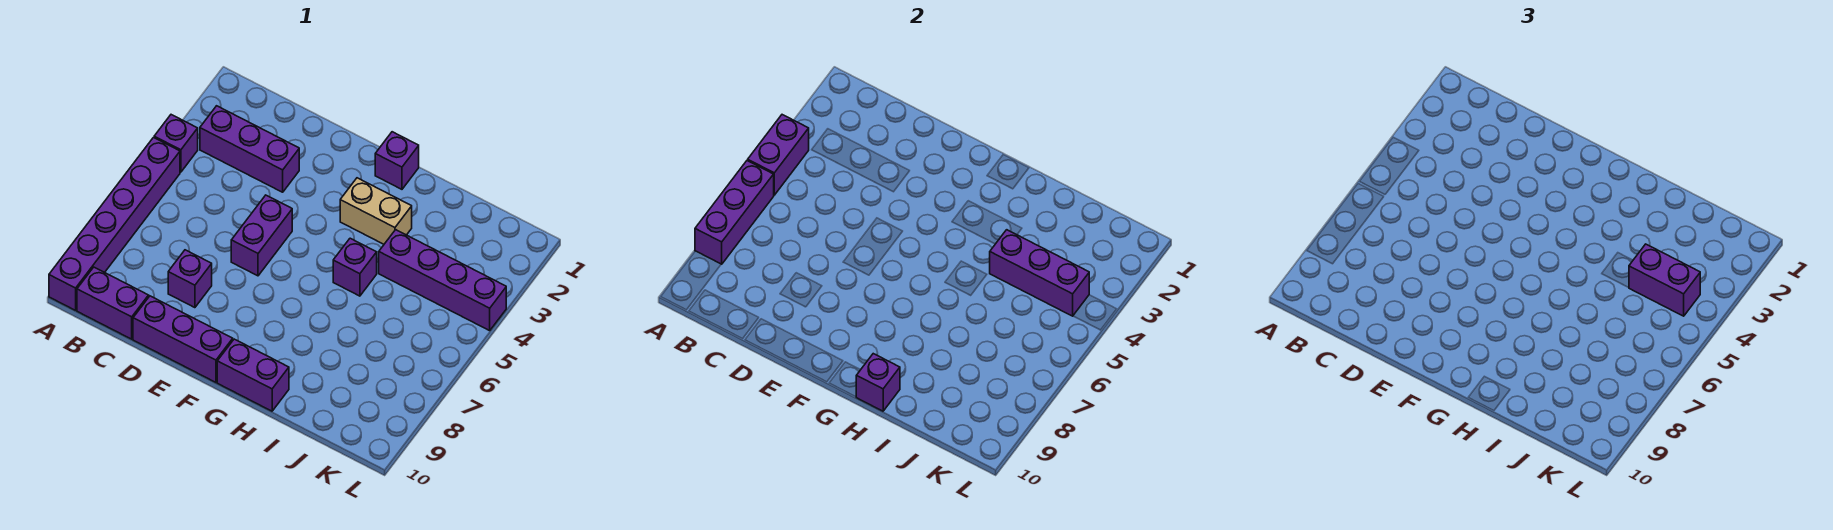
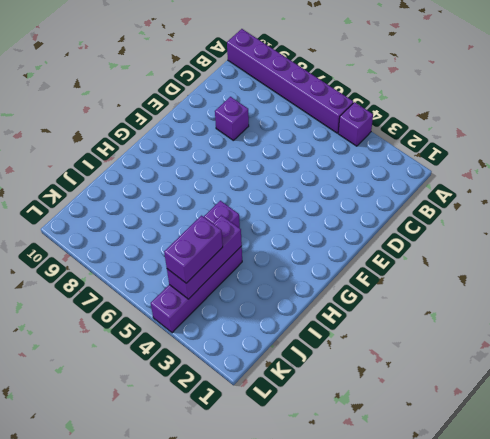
none -> purple brick B3:D3 level 1
none -> purple brick B10:C10 level 1
none -> purple brick D10:F10 level 1

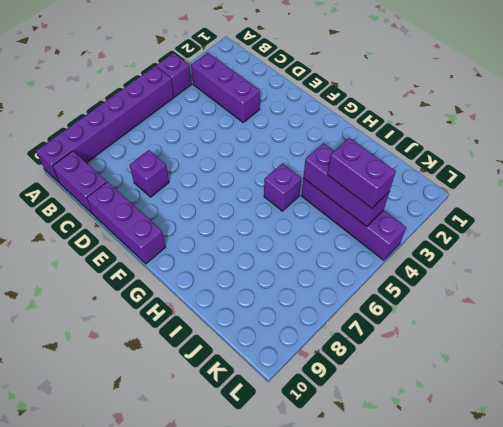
none -> purple brick E5:E6 level 1
none -> purple brick G1 level 1
none -> tan brick G3:H3 level 1

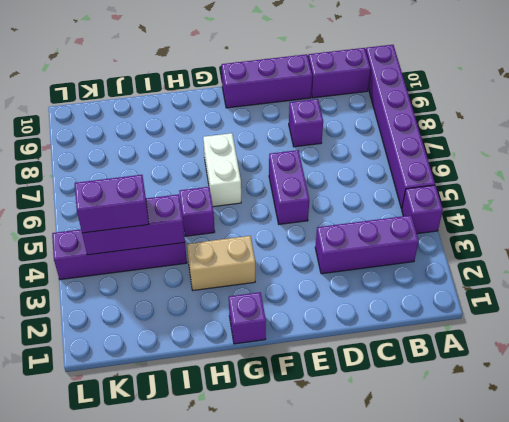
white brick G6:G7 level 1 -> none
none -> purple brick G10:H10 level 1
none -> purple brick A4:A5 level 2
none -> purple brick A6:A8 level 2

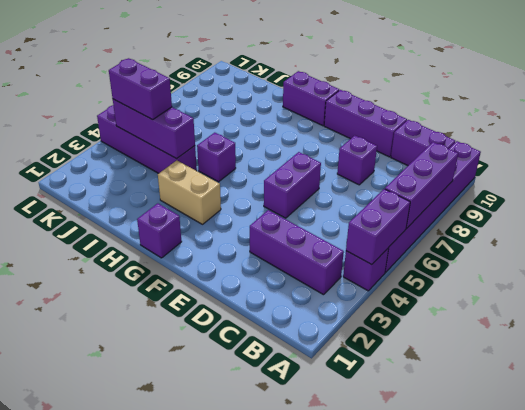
none -> purple brick H10 level 2

